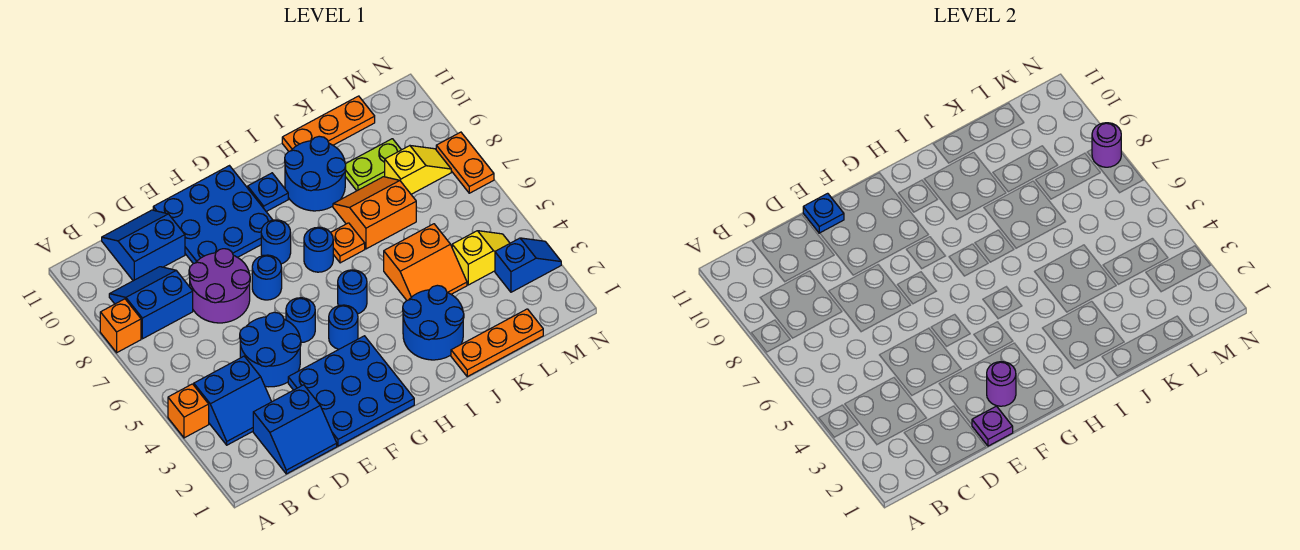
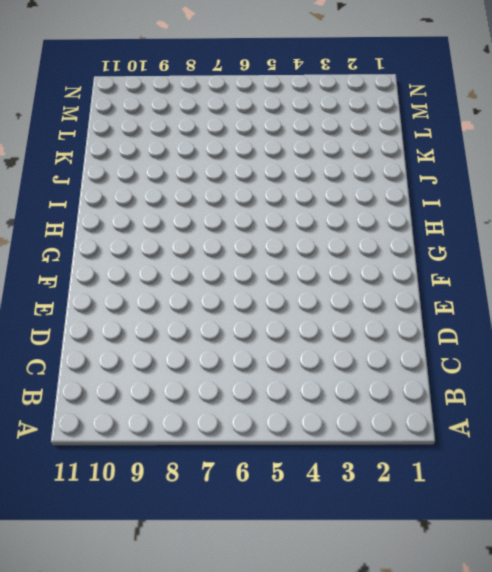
none -> orange brick A4 level 1
none -> orange brick A8 level 1
none -> blue slope B3:C4 level 1 top 4
none -> blue slope B8:C9 level 1 top 8

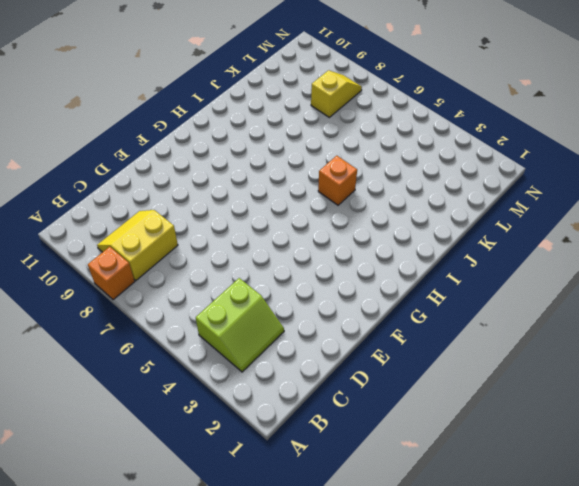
lime slope B3:C4 level 1 top 4 -> blue slope B3:C4 level 1 top 4
yellow slope B8:C9 level 1 top 8 -> blue slope B8:C9 level 1 top 8
orange brick I5 level 1 -> orange brick A4 level 1
none -> blue slope C1:D2 level 1 top 2
none -> blue slope C10:D11 level 1 top 10
none -> blue round brick D4:E5 level 1
none -> purple round brick D7:E8 level 1

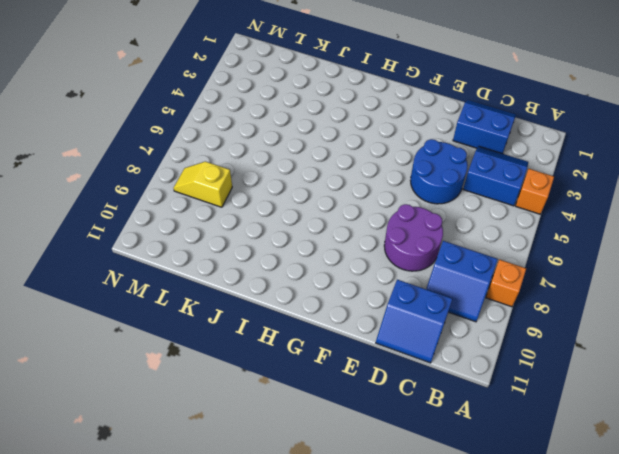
none -> blue plate E1:G3 level 1
none -> blue plate E9:G11 level 1
none -> blue round brick F5 level 1
none -> blue round brick F7 level 1

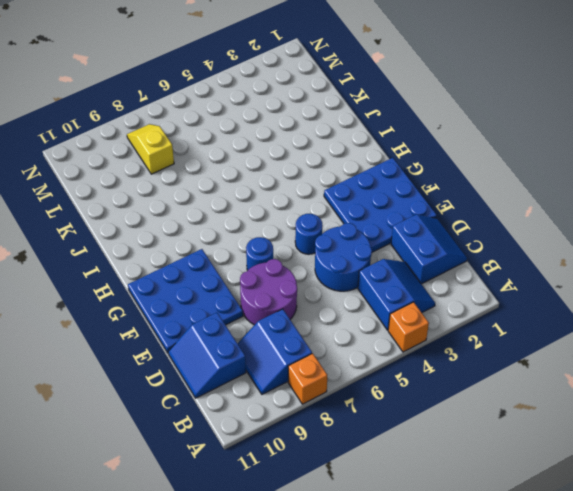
none -> blue round brick G4 level 1
none -> blue round brick G8 level 1
none -> blue round brick H5 level 1
none -> blue round brick H7 level 1

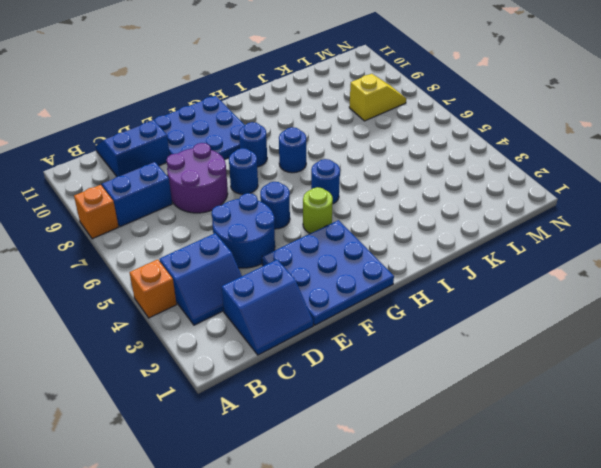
lime round brick G4 level 1 -> blue round brick G4 level 1
none -> blue plate H10 level 1
none -> blue round brick I2:J3 level 1
none -> orange plate I7 level 1
none -> blue round brick I9:J10 level 1

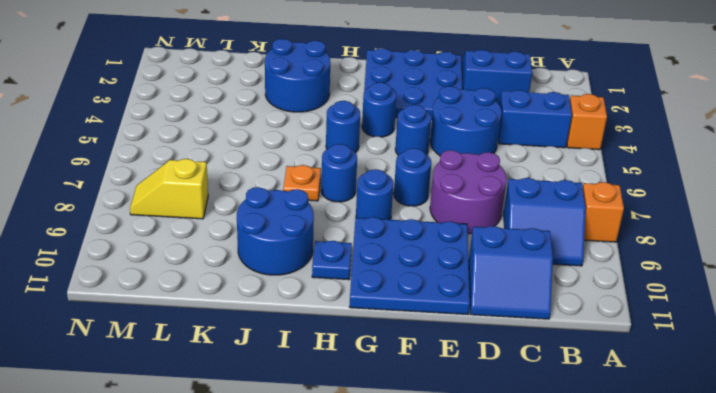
none -> orange plate J1:L1 level 1
none -> orange slope J4:K5 level 1 top 5
none -> orange slope J7:K8 level 1 top 7
none -> orange plate J11:L11 level 1

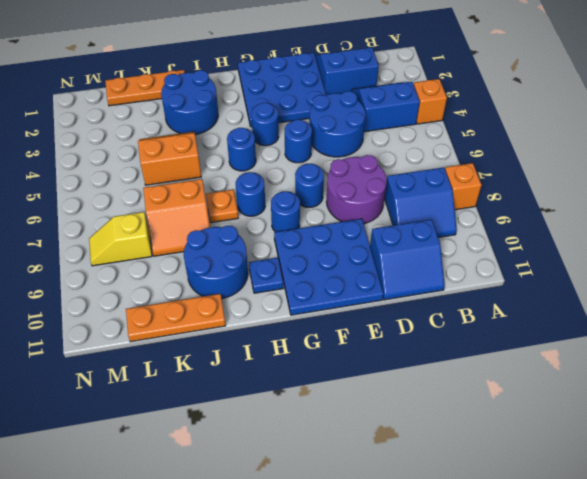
none -> lime plate K9:L9 level 1
none -> yellow slope L4:M4 level 1 top L
none -> blue slope M3:N3 level 1 top M
none -> orange plate N7:N8 level 1

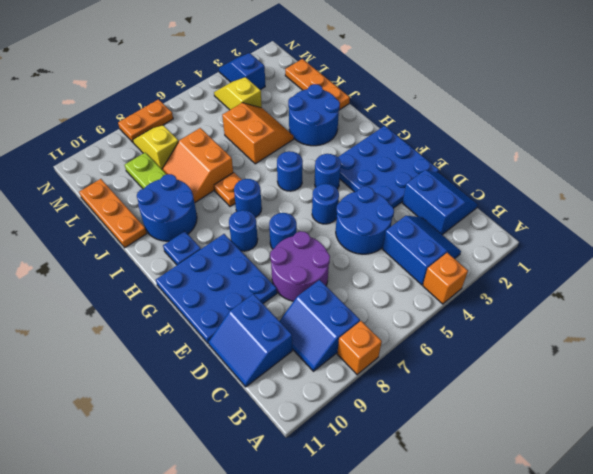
none -> purple plate E1 level 2
none -> blue plate E11 level 2
none -> purple round brick F2 level 2
none -> purple round brick N8 level 2

